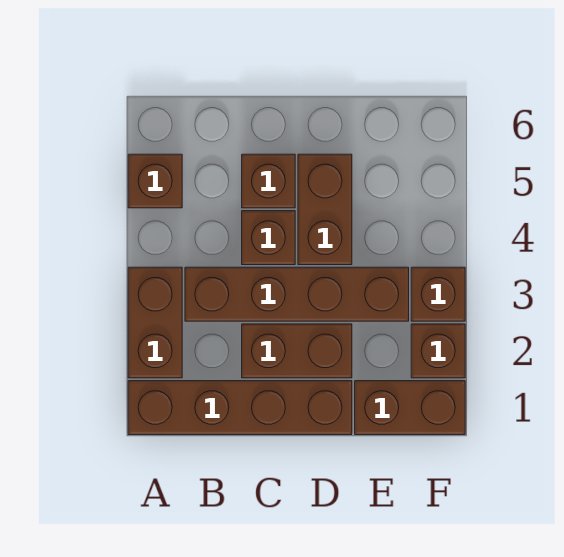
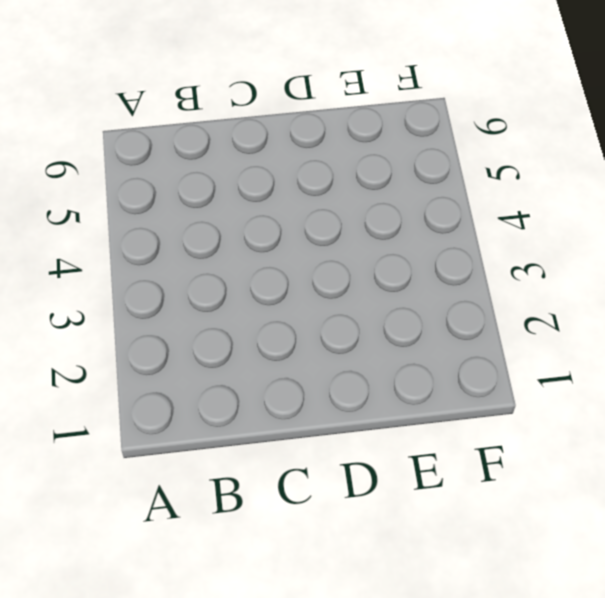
none -> brown brick A1:D1 level 1
none -> brown brick A2:A3 level 1

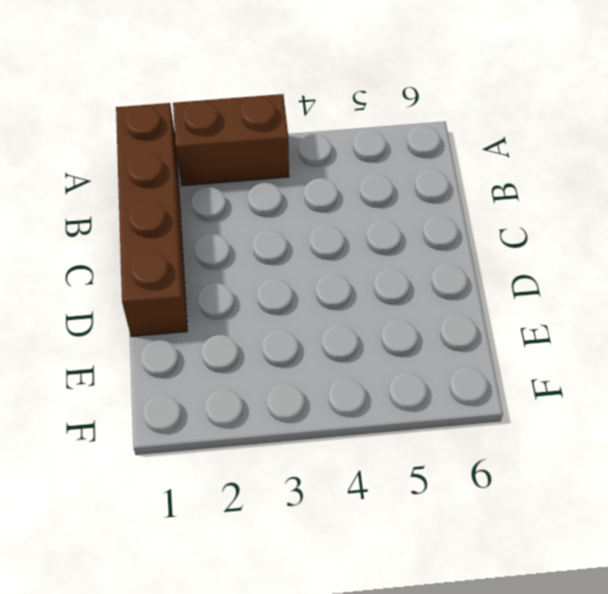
none -> brown brick A5 level 1
none -> brown brick B3:E3 level 1

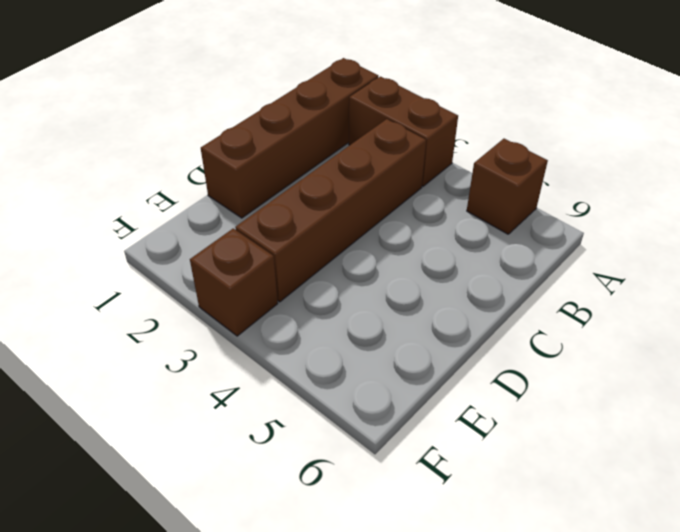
none -> brown brick C2:D2 level 1
none -> brown brick C4 level 1

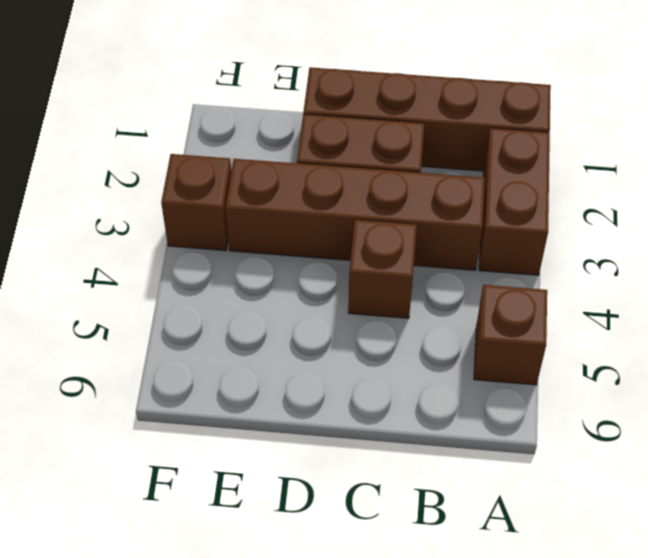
none -> brown brick C5 level 1
none -> brown brick D4:D5 level 1

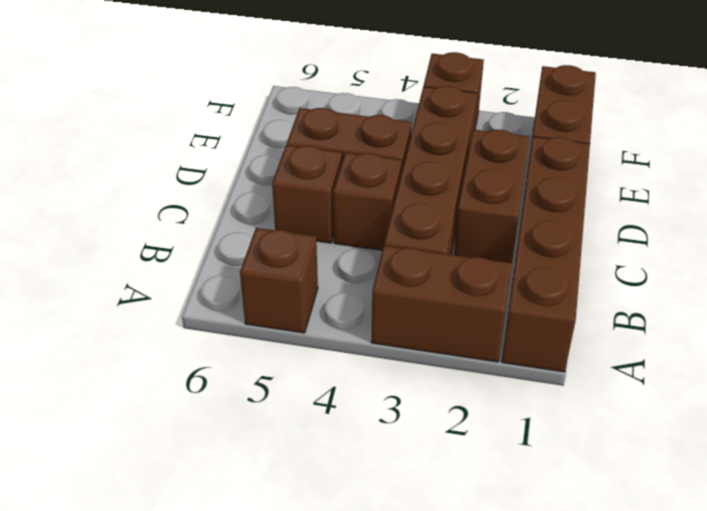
none -> brown brick F2 level 1

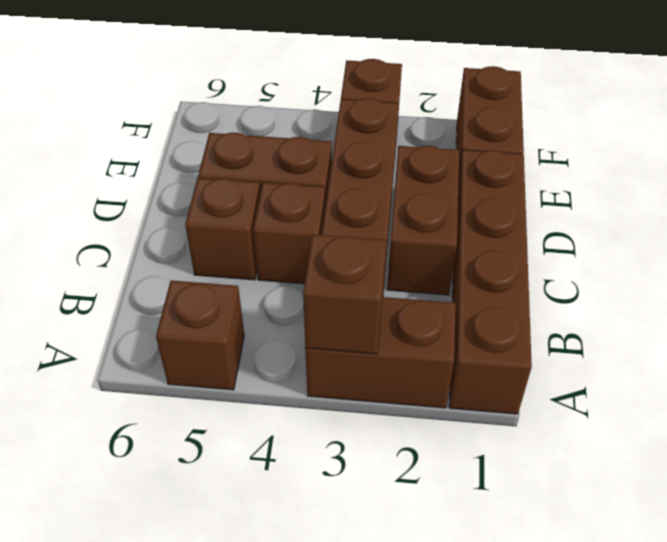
brown brick A3 level 2 -> brown brick F2 level 1

